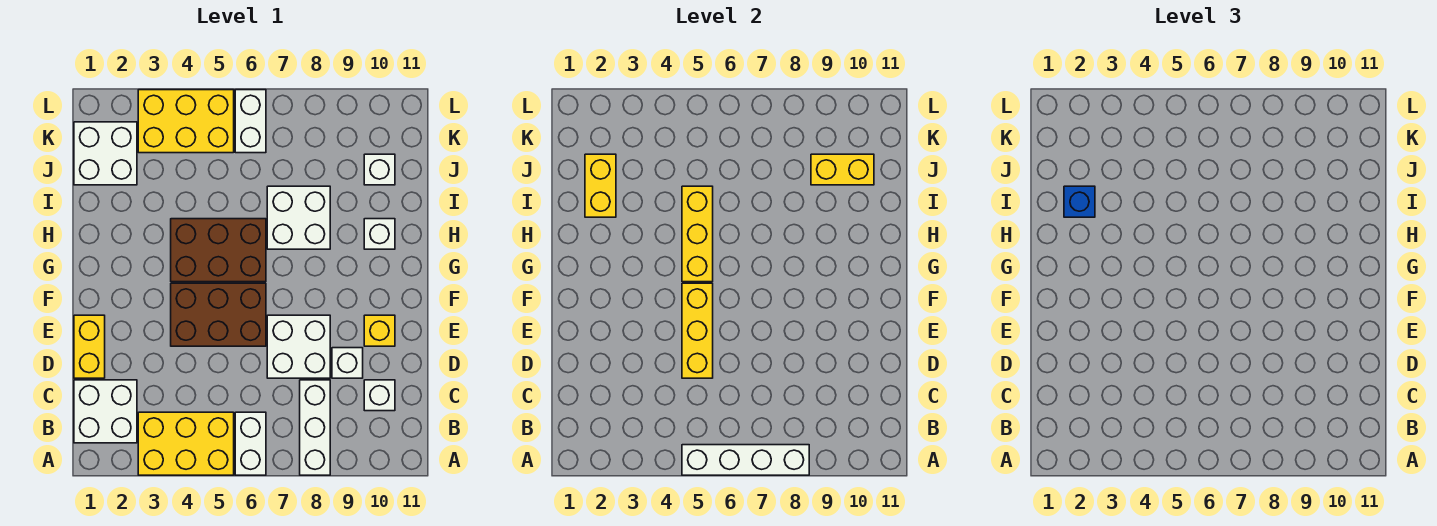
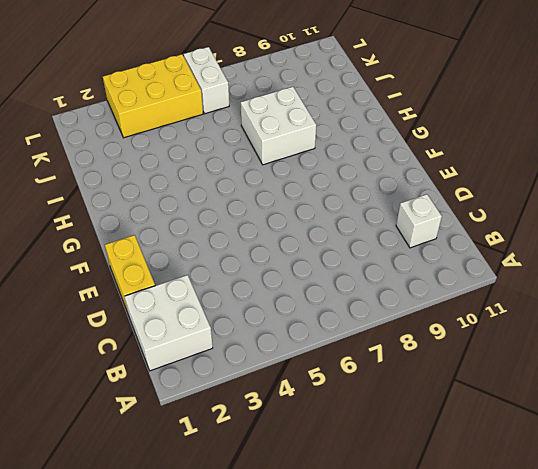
none -> yellow brick A3:B5 level 1
none -> white brick A6:B6 level 1
none -> white brick A8:C8 level 1

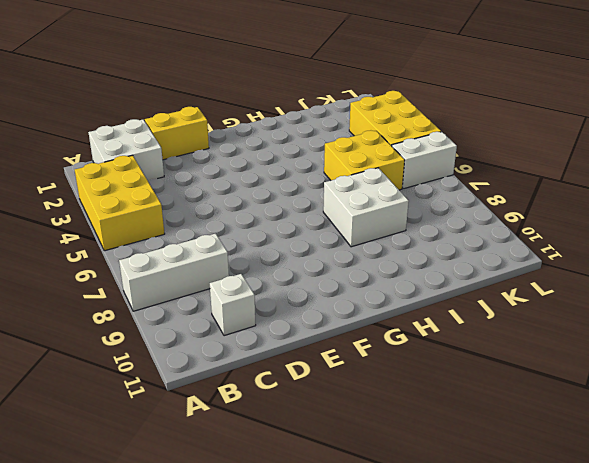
yellow brick I5:J6 level 1 -> none
none -> white brick A6:B6 level 1
none -> white brick D7:E8 level 1
none -> white brick D9 level 1

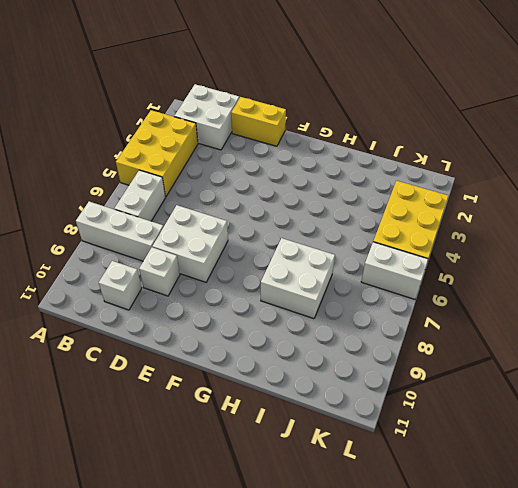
white brick B6:B7 level 1 -> white brick A6:B6 level 1
none -> brown brick E4:F6 level 1
none -> yellow brick E10 level 1
none -> brown brick G4:H6 level 1

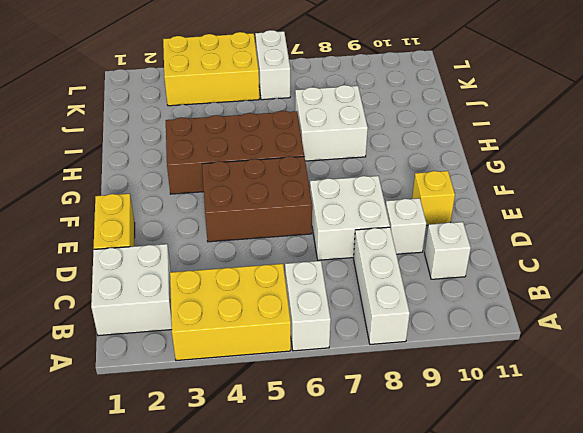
brown brick G3:H6 level 1 -> brown brick G4:H6 level 1
none -> white brick H10 level 1
none -> white brick J1:K2 level 1
none -> white brick J10 level 1

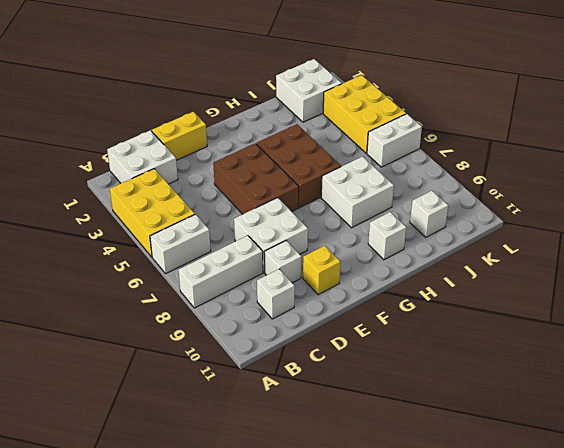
none -> white brick A5:A8 level 2
none -> yellow brick D5:F5 level 2
none -> yellow brick G5:I5 level 2

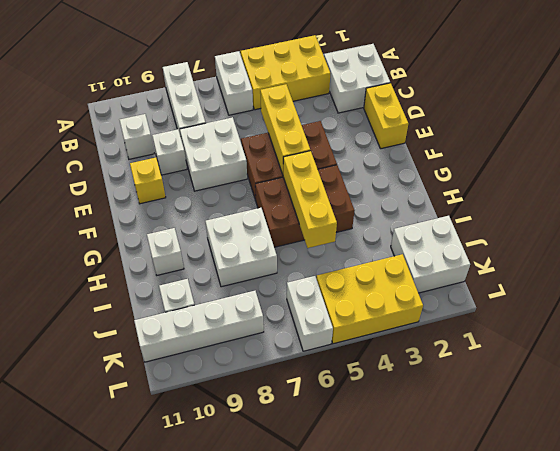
white brick K8:K11 level 1 -> white brick A5:A8 level 2
none -> yellow brick I2:J2 level 2
none -> yellow brick J9:J10 level 2
none -> blue brick I2 level 3

